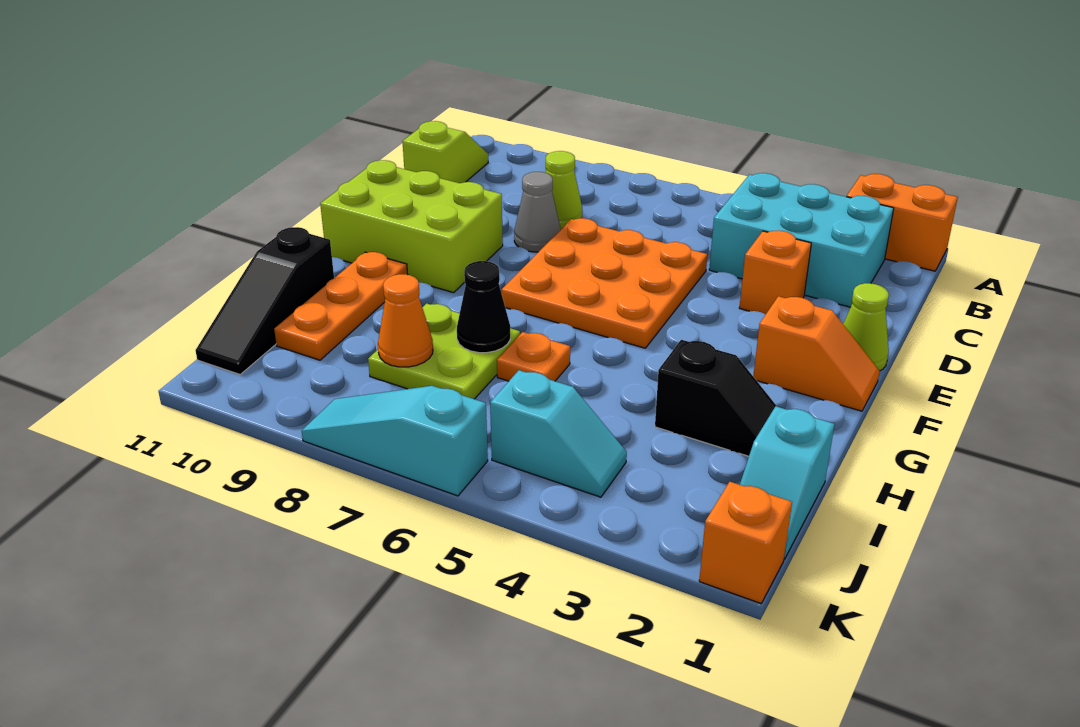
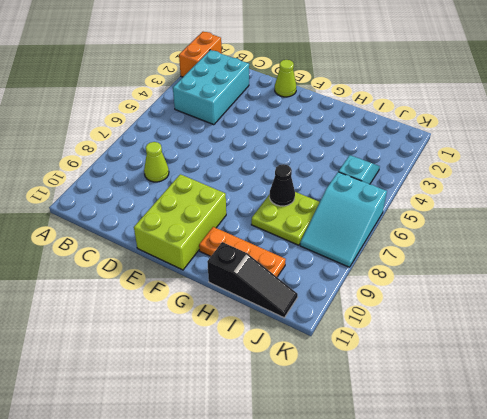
cyan slope J6:K8 level 1 top 6 -> cyan slope K6:K8 level 1 top 6
none -> lime slope B11:C11 level 1 top C
none -> orange brick D3 level 1
none -> orange plate D5:F7 level 1

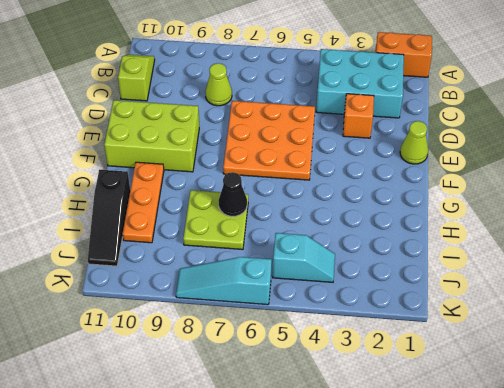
none -> grey cone D8 level 1
none -> orange slope F1:F2 level 1 top 2
none -> black slope H2:H3 level 1 top 3

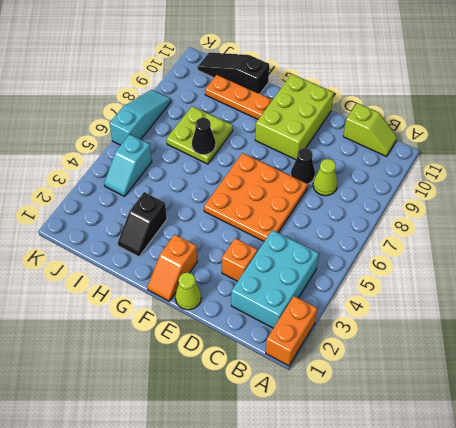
black cone D8 level 1 -> grey cone D8 level 1
none -> orange plate H6 level 1
none -> cyan slope I1:J1 level 1 top I
none -> orange brick K1 level 1

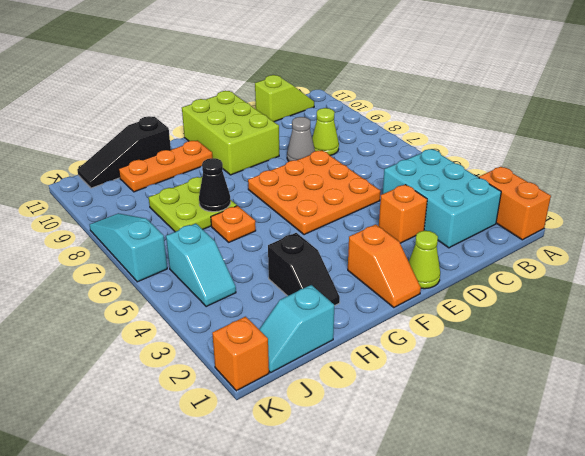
none -> orange cone I8 level 2

